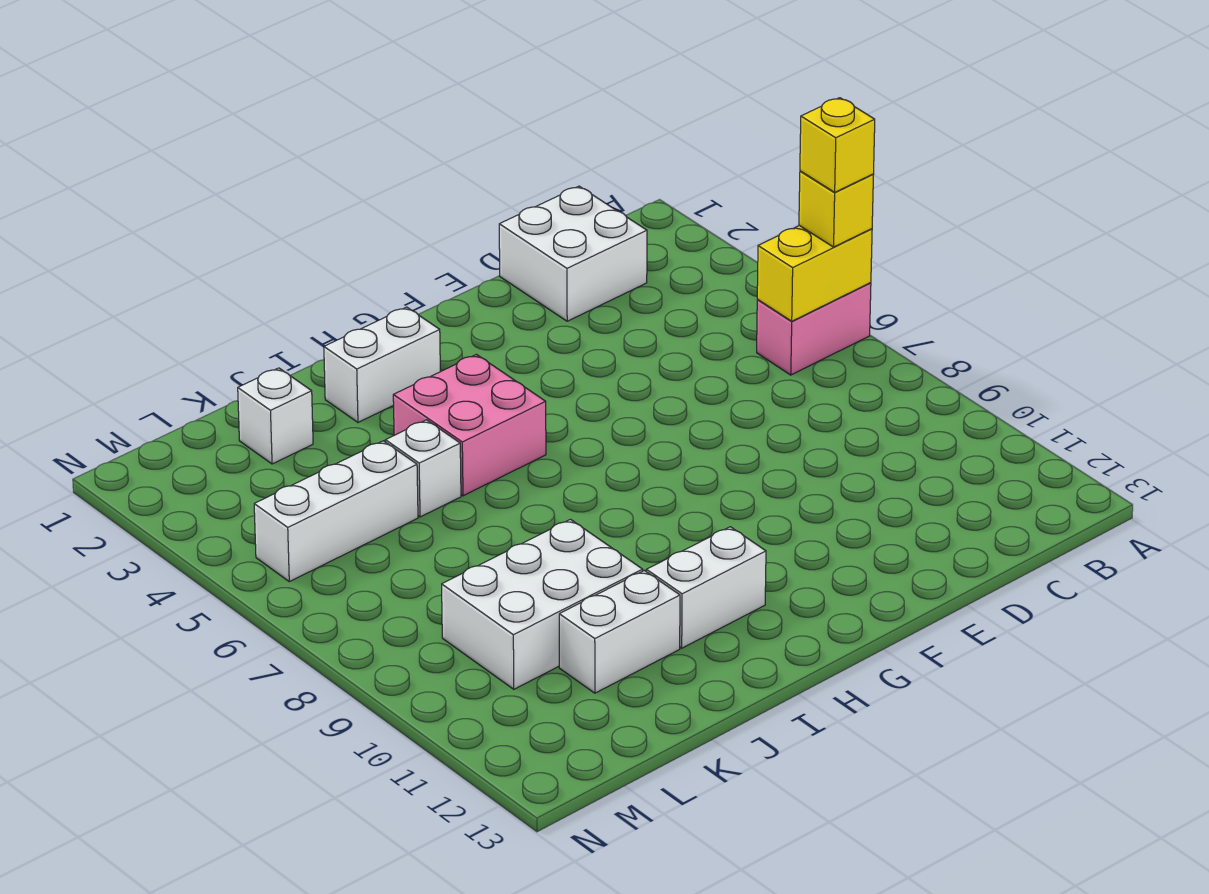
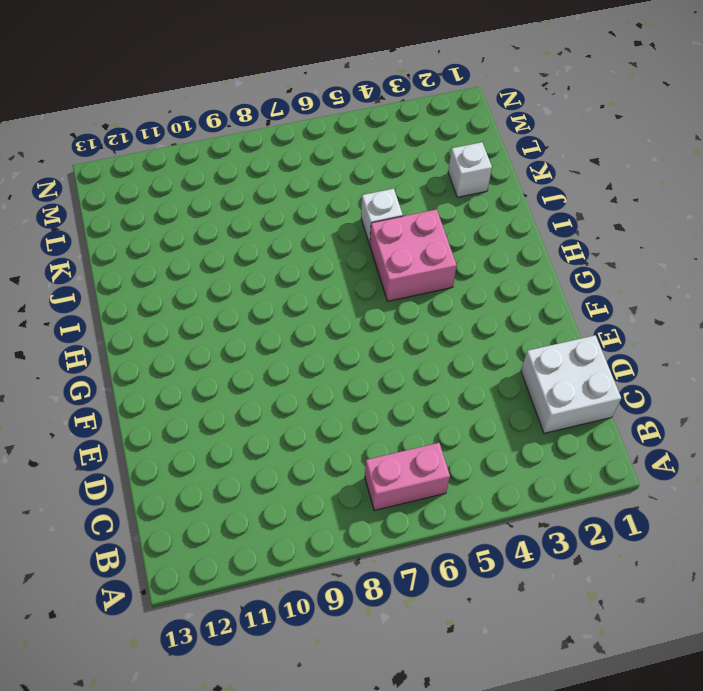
pink brick B6:B7 level 1 -> pink brick A6:B6 level 1
none -> white brick H2:I2 level 1
none -> white brick H11:I11 level 1
none -> white brick J9:L10 level 1

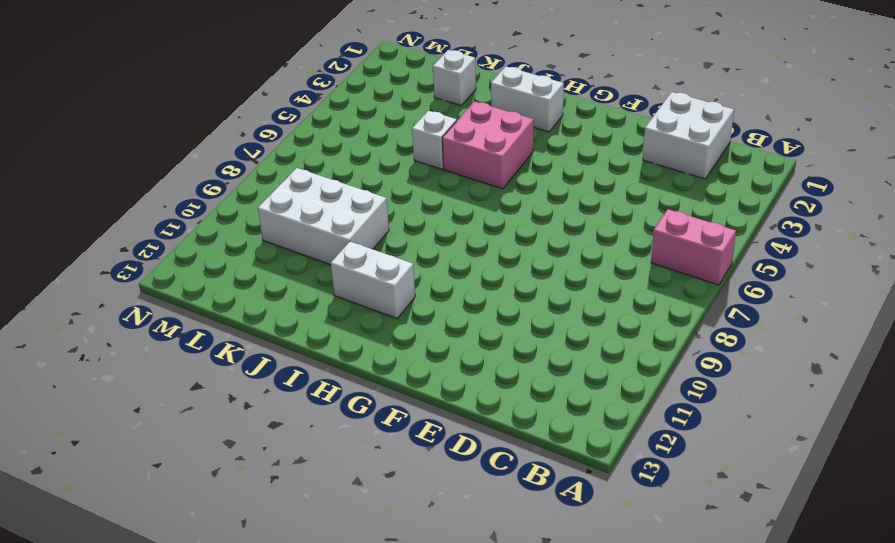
none -> white brick J11:K11 level 1
none -> white brick K5:M5 level 1
none -> yellow brick A6:B6 level 2

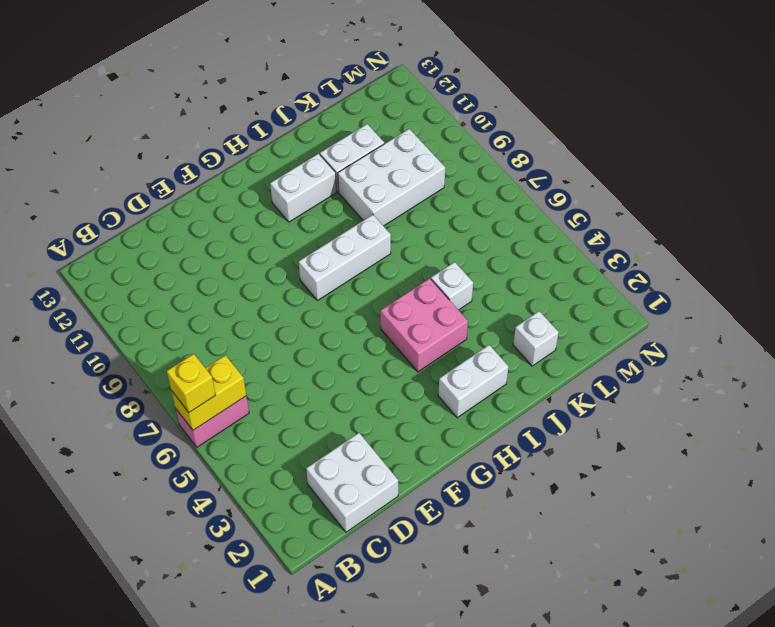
white brick G8:I8 level 1 -> white brick K5:M5 level 1
none -> yellow brick A6 level 4

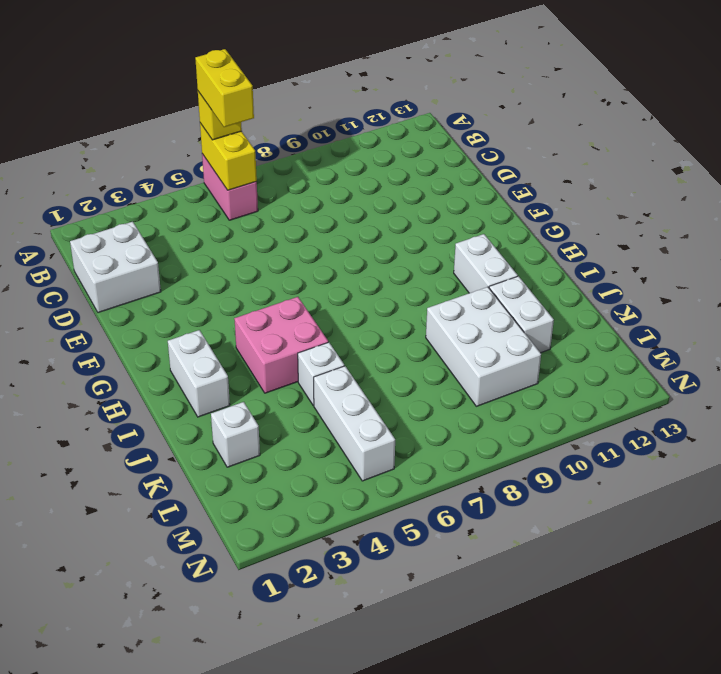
yellow brick A6:B6 level 4 -> yellow brick A6 level 4

